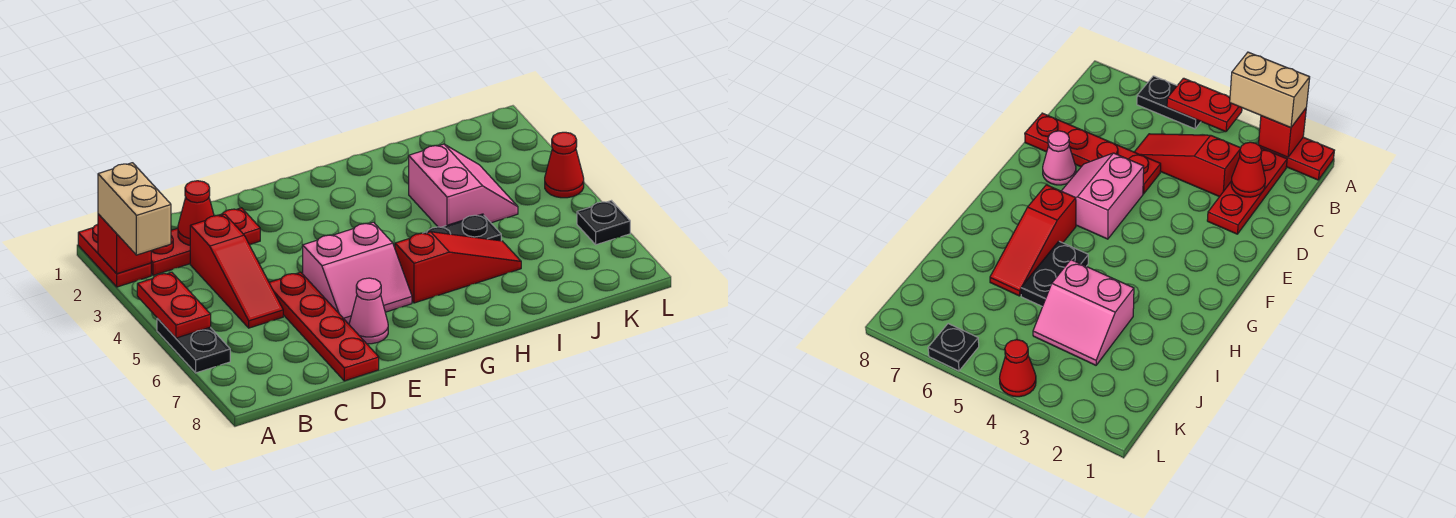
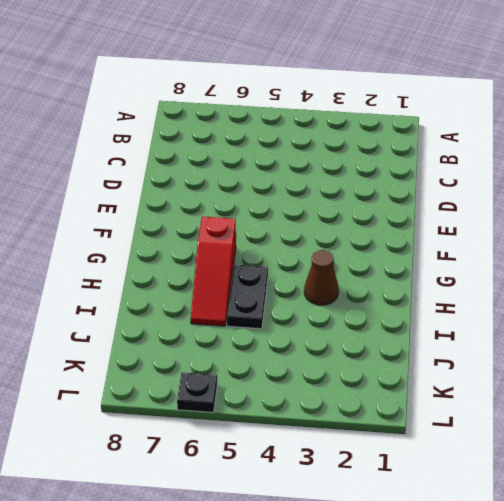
brown cone H3 level 1 -> none
none -> red plate A1:A2 level 1
none -> black plate A5:A6 level 1
none -> red plate B2:D2 level 1

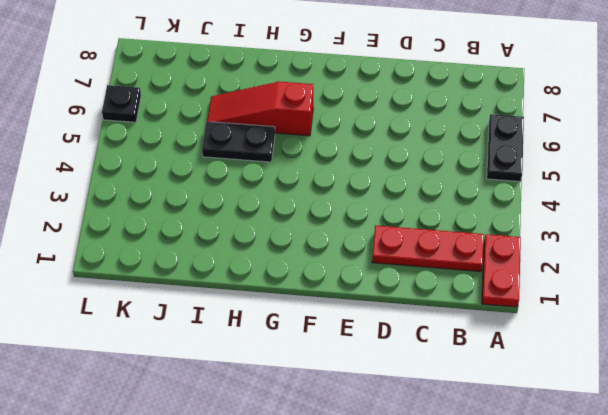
none -> red slope C3:C5 level 1 top 3
none -> red plate D5:D8 level 1
none -> pink slope E5:F6 level 1 top 5

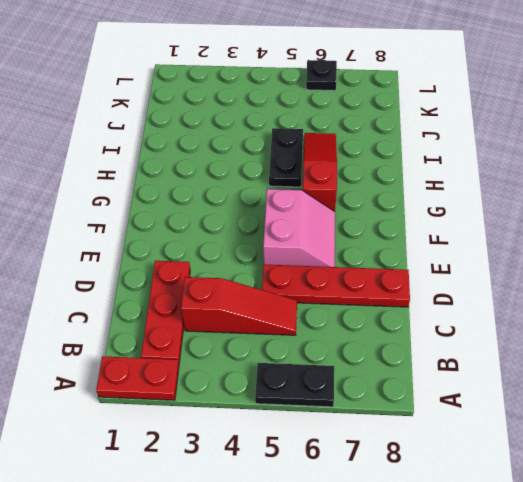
none -> pink cone E7 level 1
none -> pink slope I3:J4 level 1 top I
none -> red cone L4 level 1

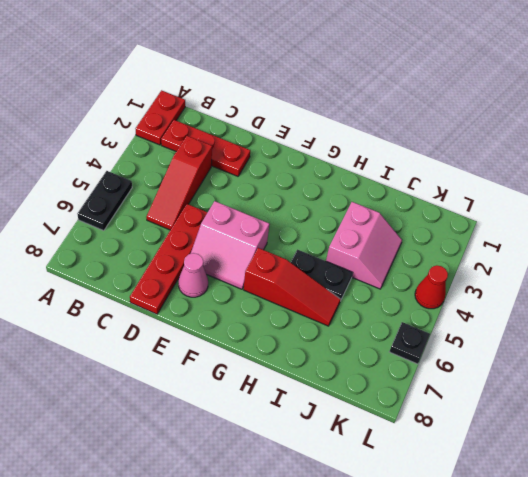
none -> red brick A2 level 2
none -> red plate A4:A5 level 2
none -> red cone C2 level 2

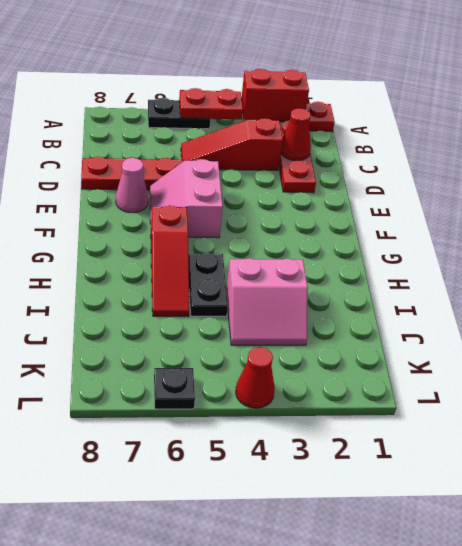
red brick A2:A3 level 2 -> red brick A2 level 2
none -> tan brick A2:A3 level 3

